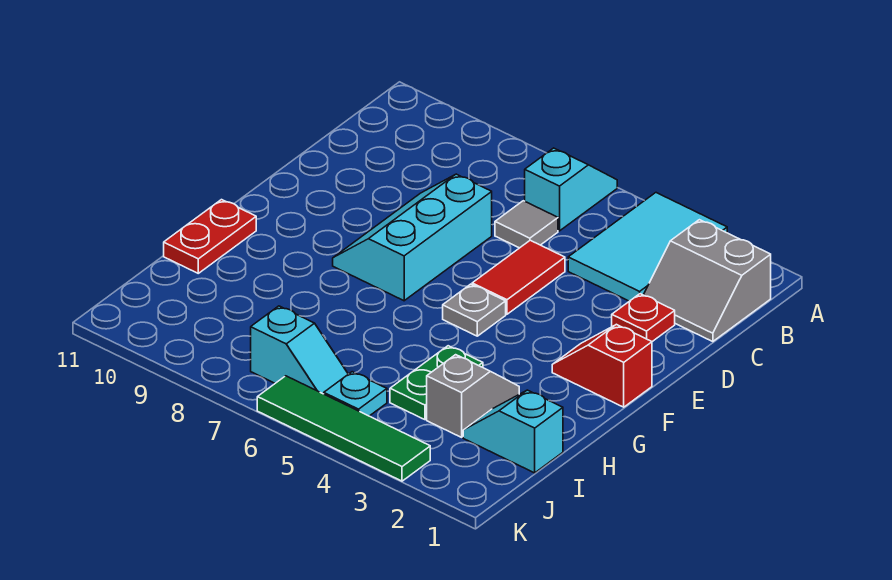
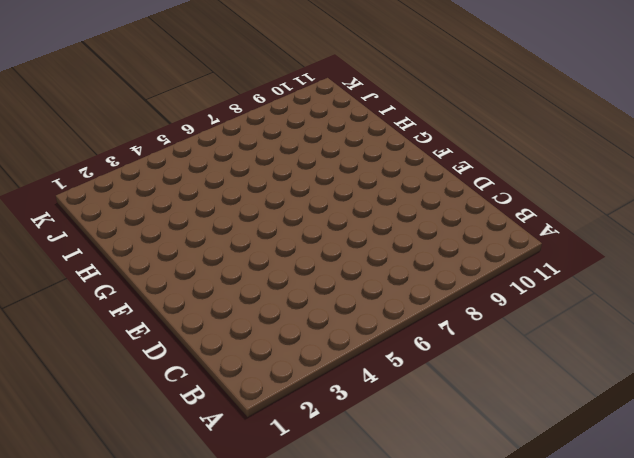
none -> cyan tile A3:C4 level 1
none -> cyan slope A6:B6 level 1 top B
none -> grey slope B1:C2 level 1 top B

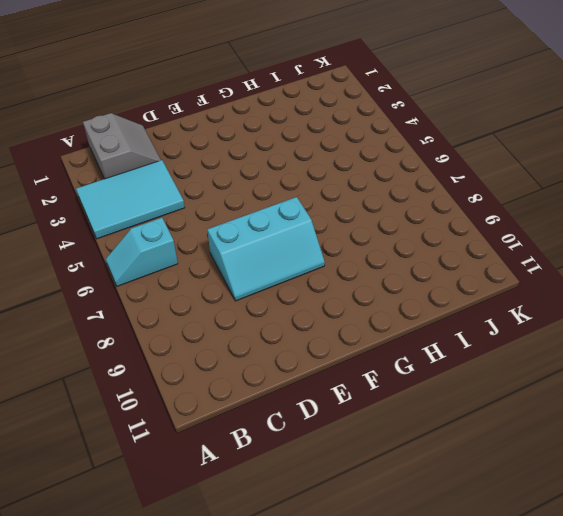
none -> grey tile C6 level 1
none -> red plate D2 level 1
none -> red tile D5:E5 level 1

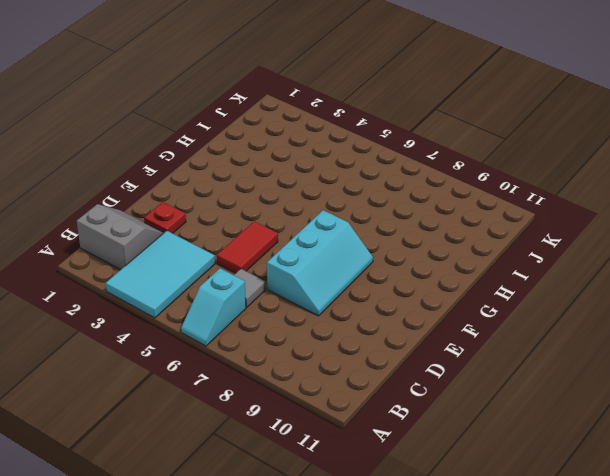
none -> red slope F1:F2 level 1 top 1
none -> grey plate F5 level 1
none -> red plate G11:H11 level 1

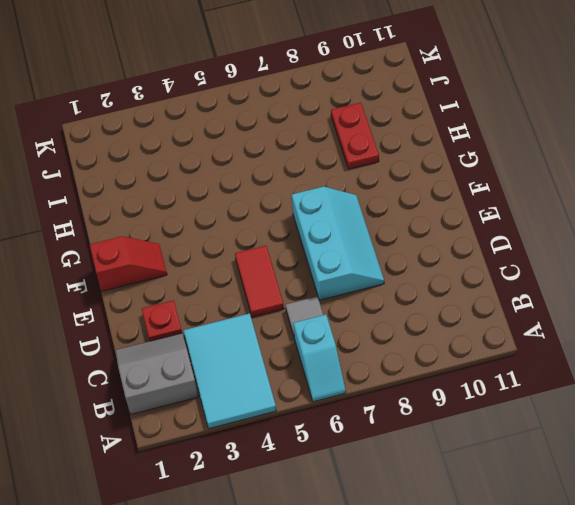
red plate H9:I9 level 1 -> red plate G11:H11 level 1
none -> grey plate F5 level 1
none -> grey slope H3:I3 level 1 top I
none -> green plate H4:I4 level 1

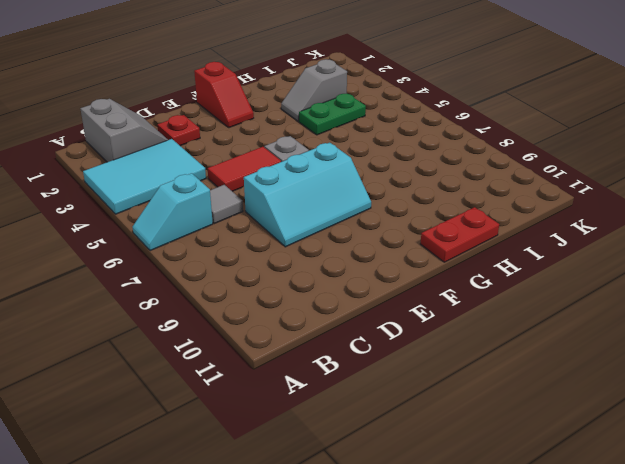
none -> cyan slope I1:I2 level 1 top 1
none -> cyan plate J5 level 1
none -> cyan slope J6:J7 level 1 top 7

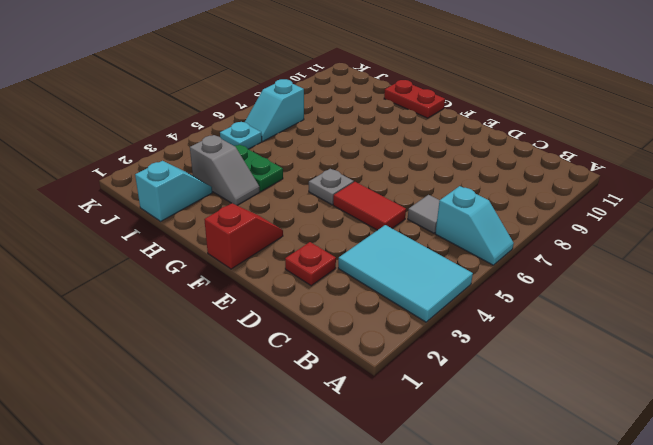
none -> grey slope B1:C2 level 1 top B
none -> cyan slope D7:F8 level 1 top 7
none -> green tile K3:K6 level 1

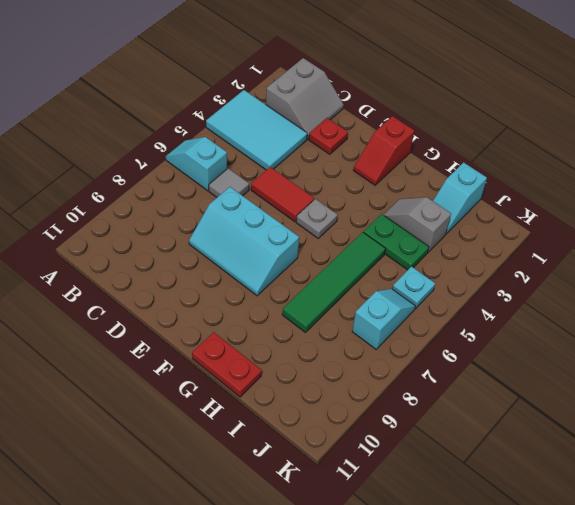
green tile H5:H8 level 1 -> green tile K3:K6 level 1

